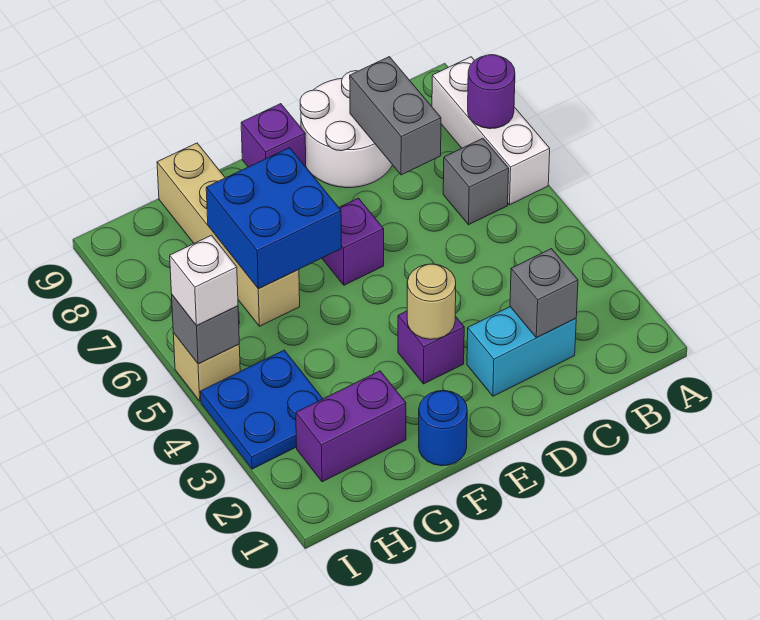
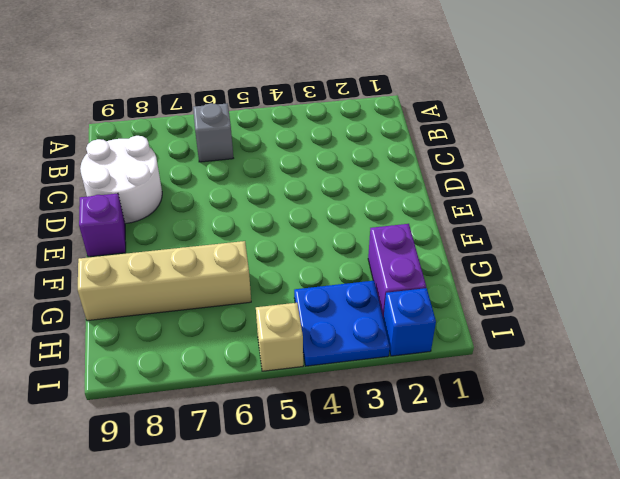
blue brick I2 level 1 -> none
none -> white brick A6:A8 level 1
none -> cyan brick C2:D2 level 1
none -> purple brick E3 level 1

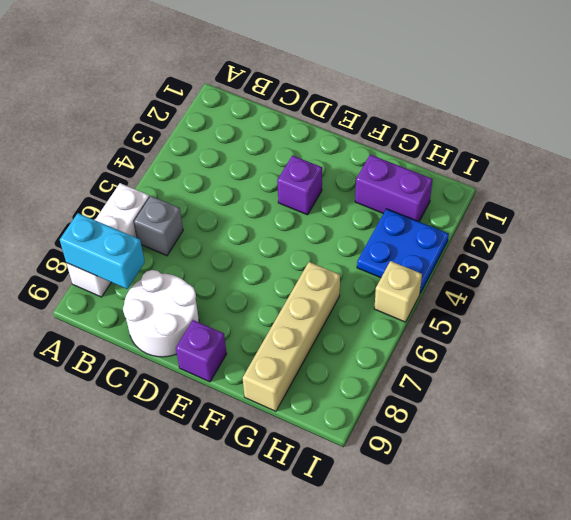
cyan brick A8:B8 level 2 -> cyan brick C2:D2 level 1
none -> purple brick E6 level 1
none -> blue round brick F1 level 1
none -> purple round brick A7 level 2

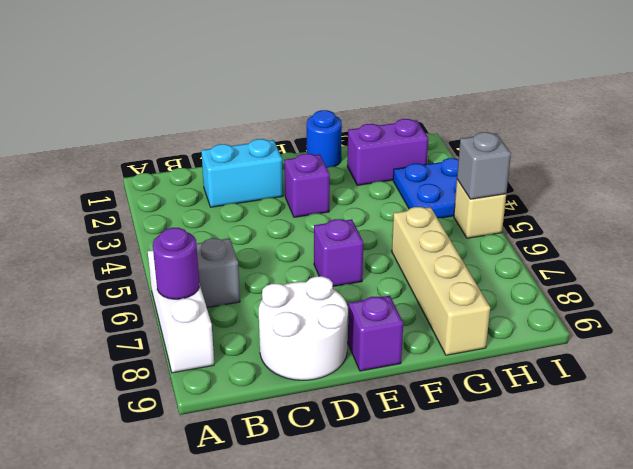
none -> grey brick C2 level 2
none -> grey brick C7:C8 level 2
none -> tan round brick E3 level 2

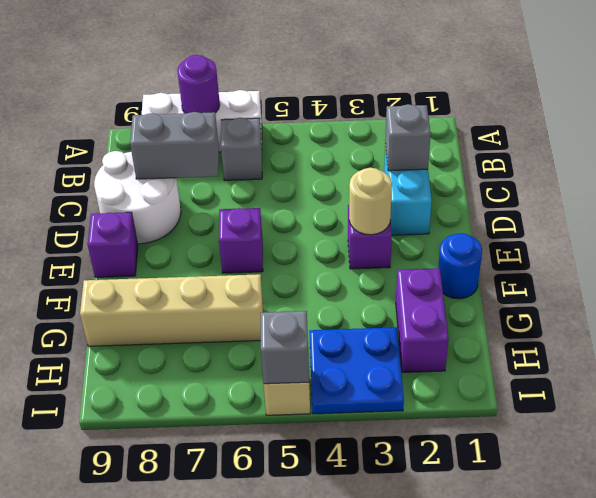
none -> blue brick F6:G7 level 2
none -> white brick I5 level 3

